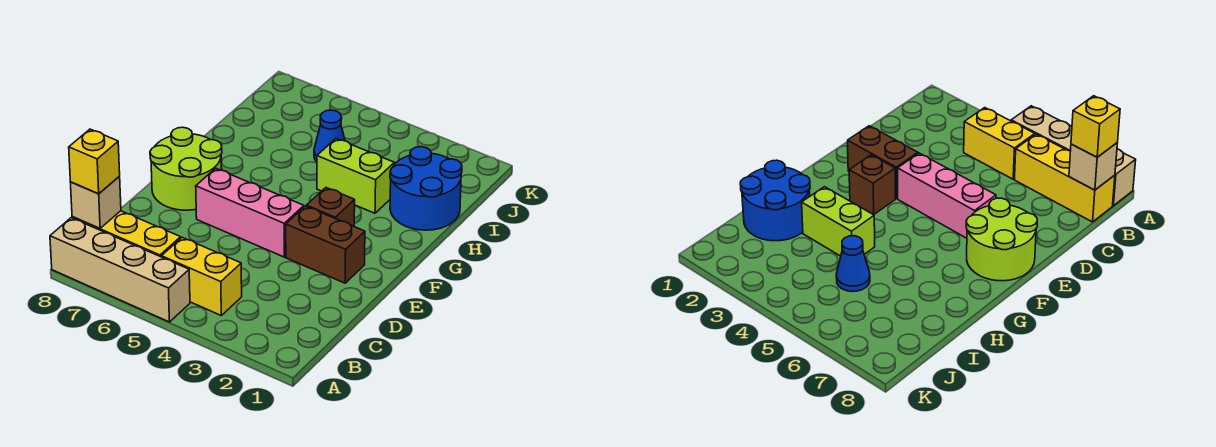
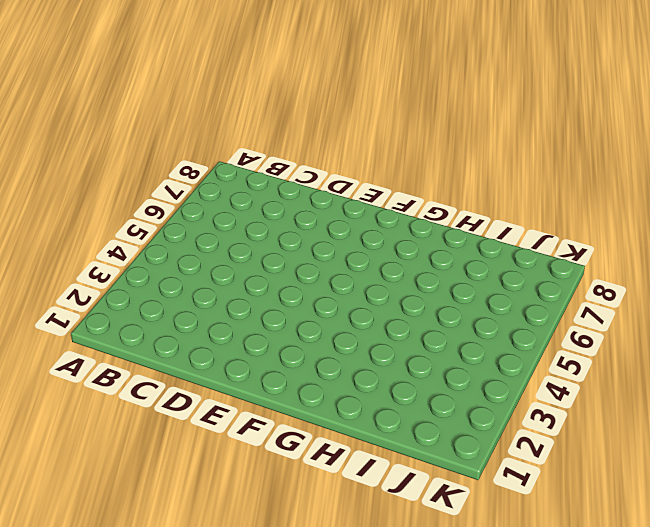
none -> tan brick A5:A8 level 1
none -> yellow brick B4:B5 level 1
none -> yellow brick B6:B8 level 1

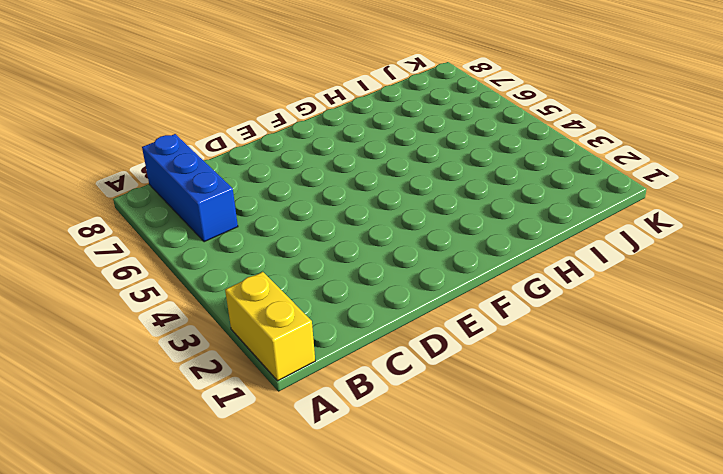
yellow brick A1:A2 level 1 -> yellow brick B4:B5 level 1
blue brick B6:B8 level 1 -> yellow brick B6:B8 level 1
none -> tan brick A5:A8 level 1
none -> brown brick E2:E3 level 1
none -> pink brick E4:E6 level 1

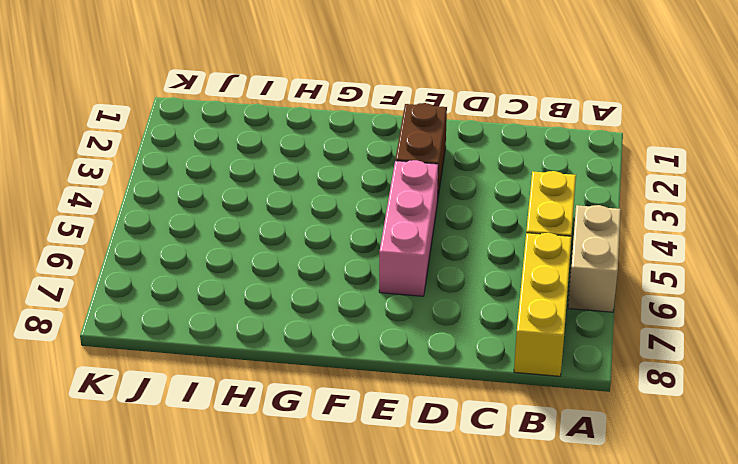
tan brick A5:A6 level 1 -> tan brick A5:A8 level 1
none -> lime round brick E7:F8 level 1
none -> brown brick F3 level 1
none -> blue round brick H1:I2 level 1

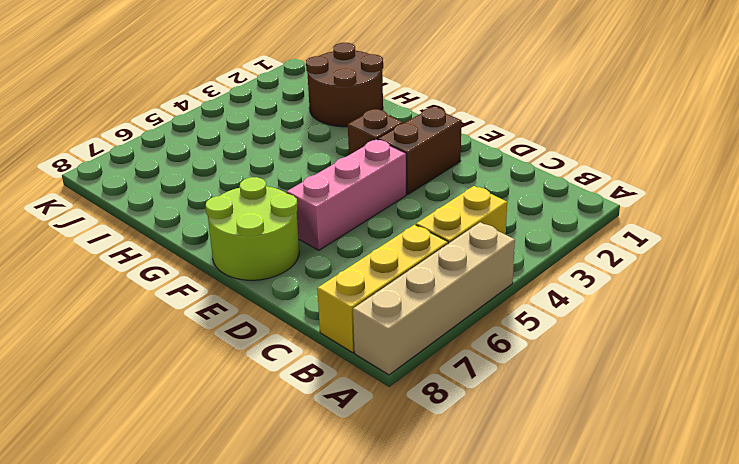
brown round brick H1:I2 level 1 -> blue round brick H1:I2 level 1
none -> lime brick H3:H4 level 1
none -> blue cone I5 level 1
none -> tan brick B8 level 2

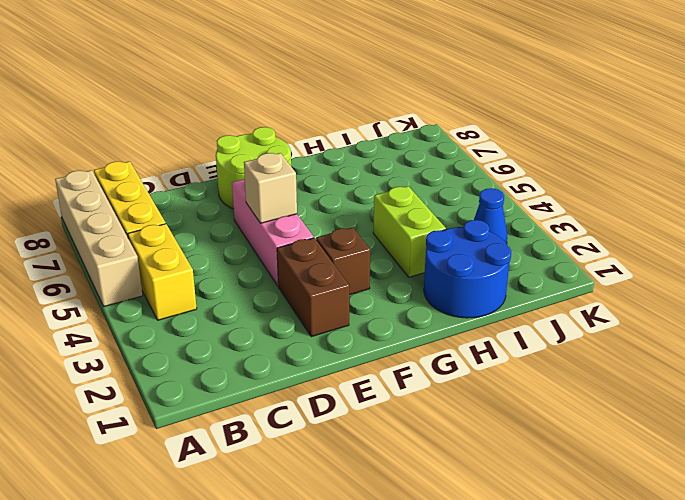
tan brick E5 level 2 -> tan brick B8 level 2
blue cone J3 level 1 -> blue cone I5 level 1
none -> yellow brick B8 level 3

